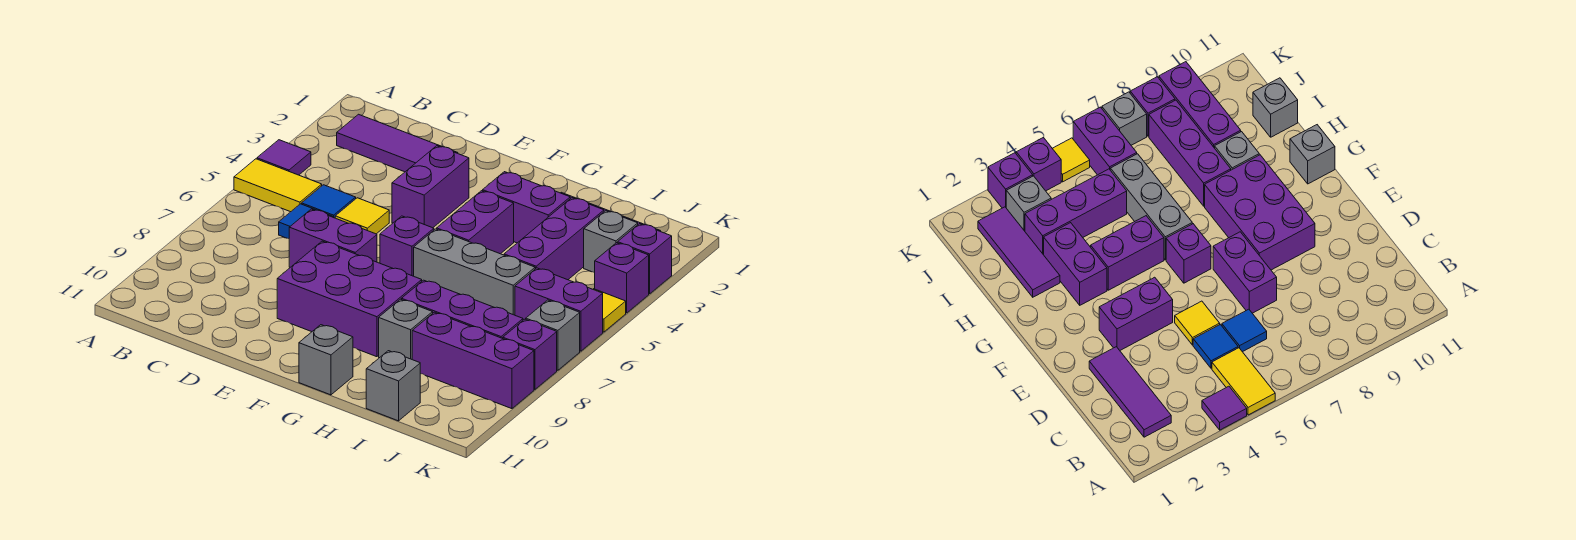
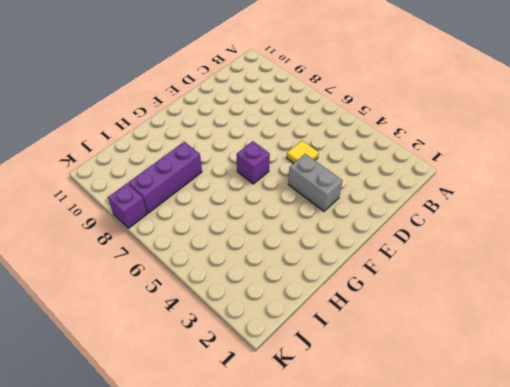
grey brick E3:E4 level 1 -> purple brick E3:E4 level 1
none -> purple tile A4 level 1
none -> yellow tile A5:B5 level 1
none -> purple tile B2:D2 level 1

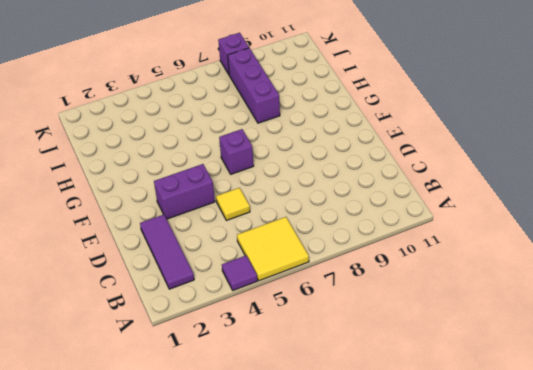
yellow tile A5:B6 level 1 -> yellow tile A5:B5 level 1
none -> blue tile C5 level 1
none -> blue tile C6 level 1
none -> purple brick D7:E7 level 1

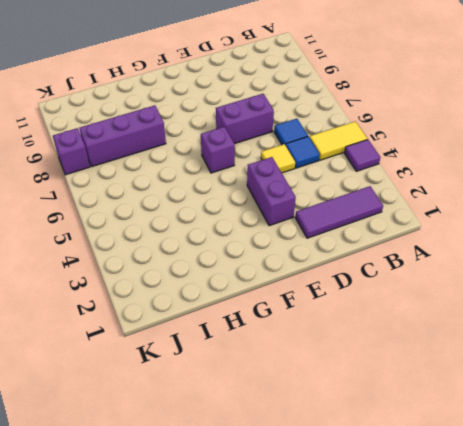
none -> purple brick E8:G9 level 1
none -> purple brick G3:H3 level 1
none -> purple brick G4:G5 level 1

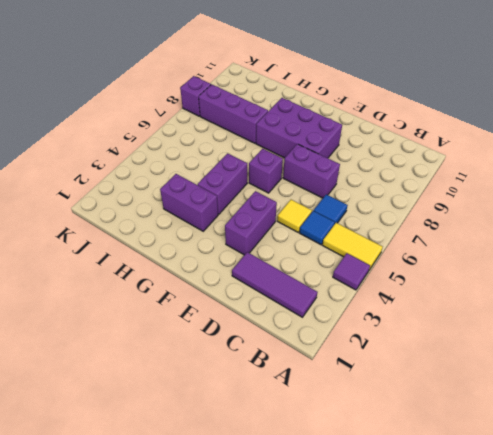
none -> grey brick G6:I6 level 1
none -> grey brick G11 level 1
none -> purple tile H2:J2 level 1

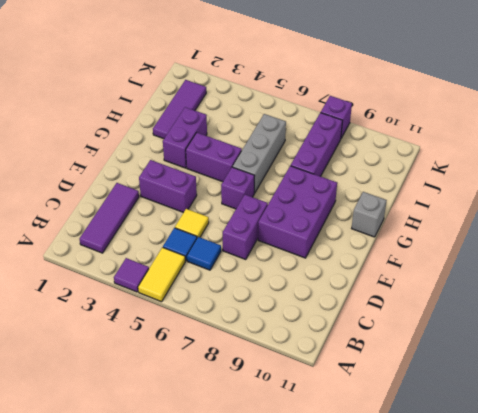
none -> grey brick H9 level 1
none -> purple brick I3:I5 level 1
none -> purple brick I9:K9 level 1

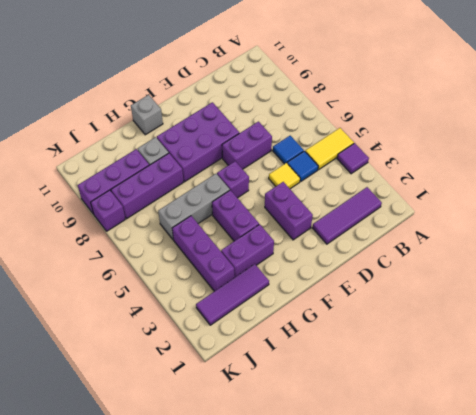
none -> grey brick I11 level 1
none -> grey brick J3 level 1
none -> purple brick J6:K6 level 1

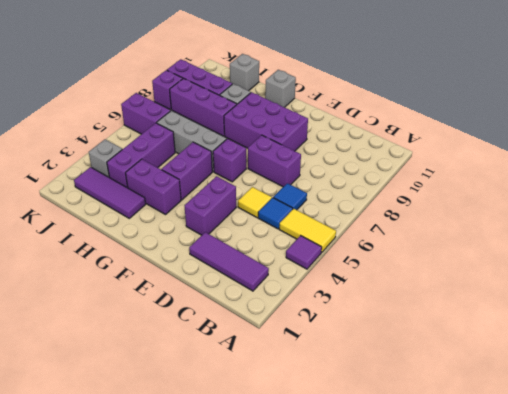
none -> purple brick K3 level 1
none -> purple brick K4 level 1
none -> yellow tile K5 level 1

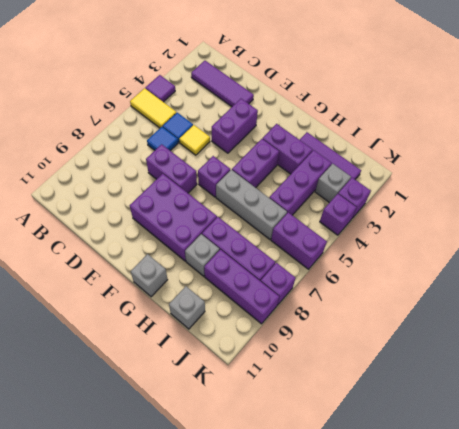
none -> yellow tile K5 level 1
none -> grey brick K7 level 1

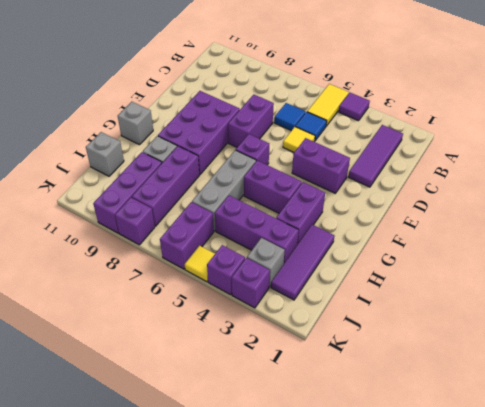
none -> grey brick K7 level 1

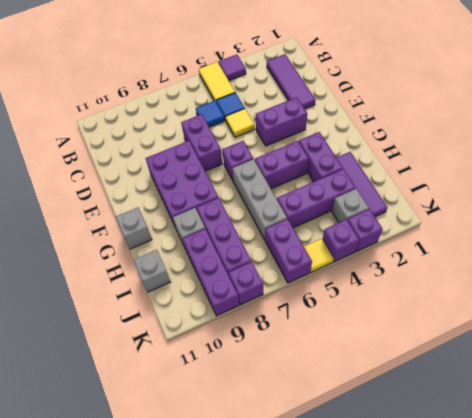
none -> grey brick K7 level 1

